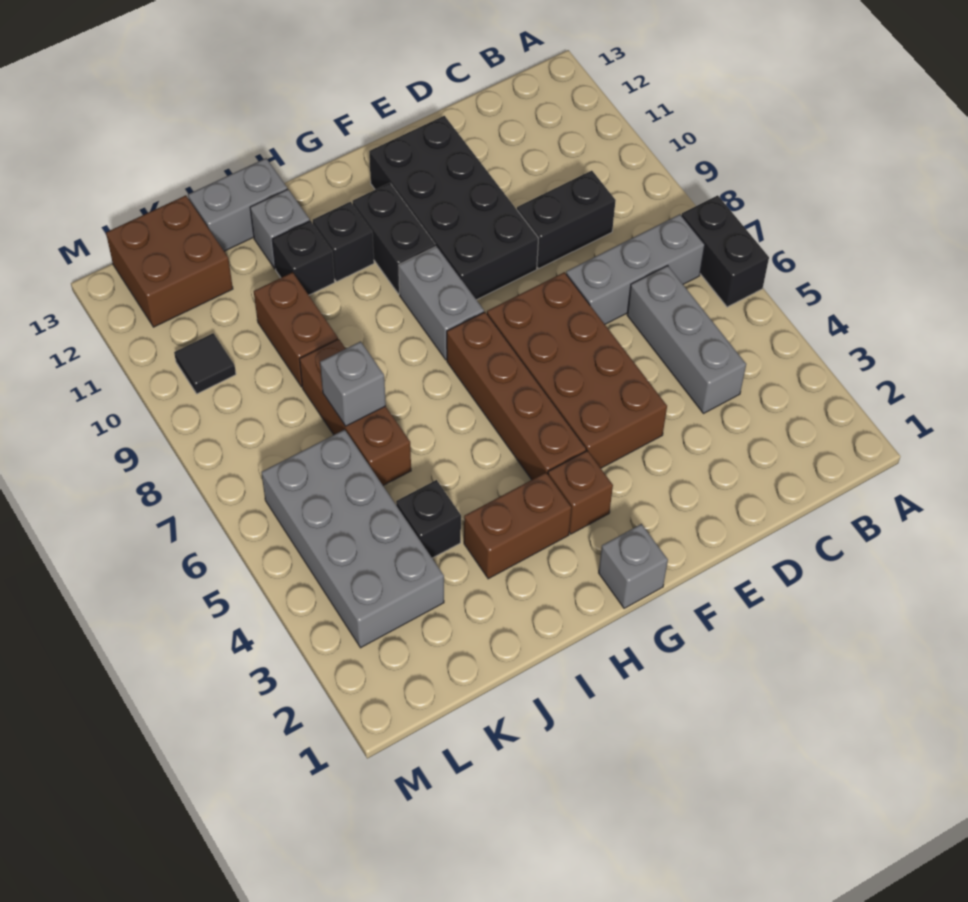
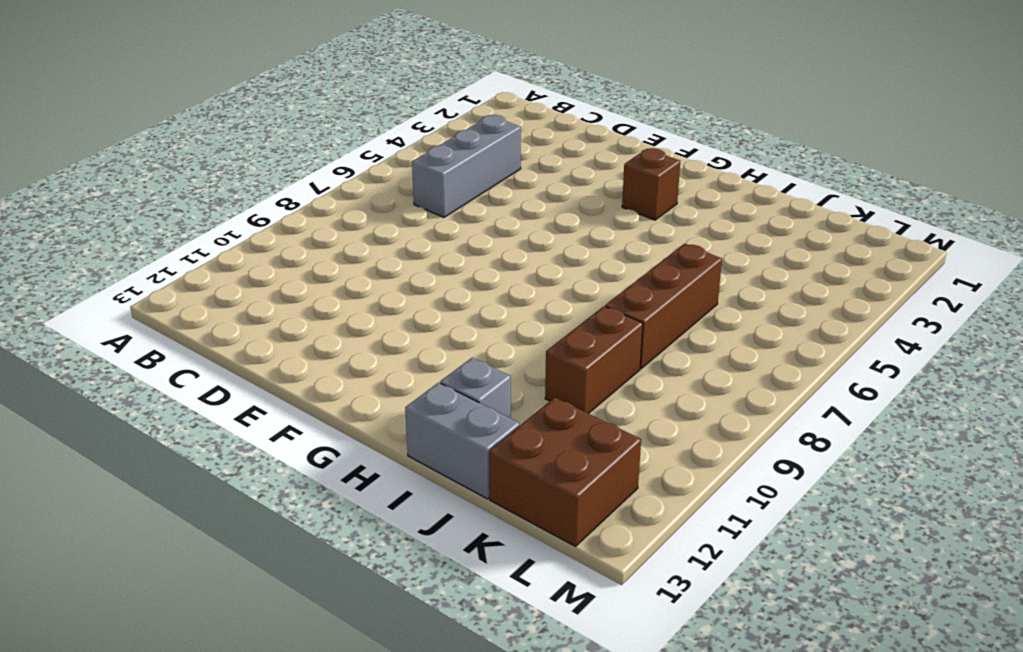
none -> black brick A6:A7 level 1
none -> grey brick B7:D7 level 1
none -> black brick C9:D9 level 1

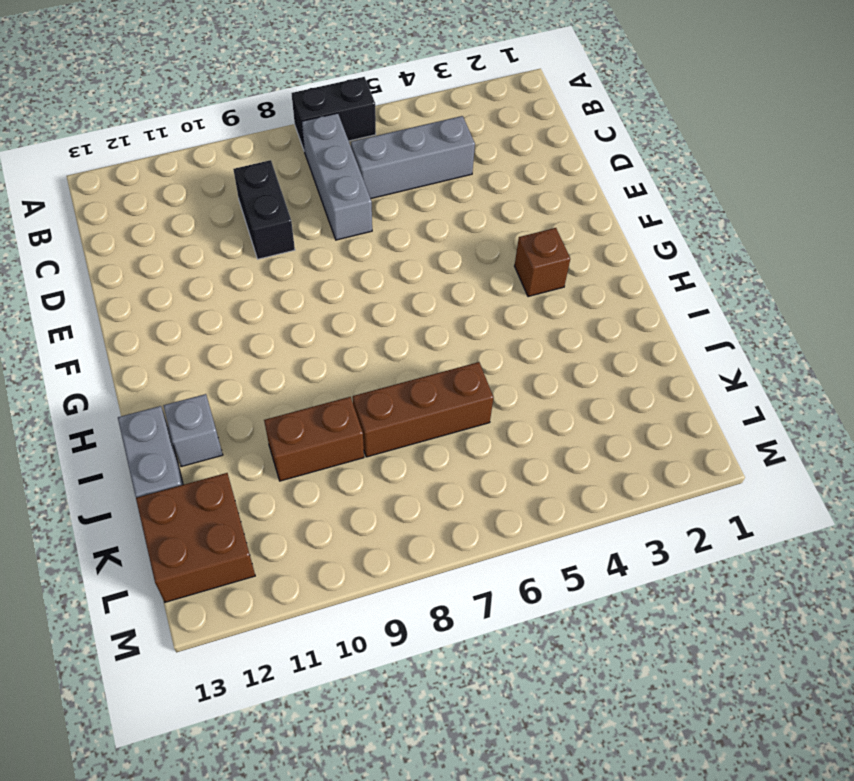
none -> brown brick E4:F7 level 1
none -> black brick E9:F12 level 1
none -> grey brick G1 level 1

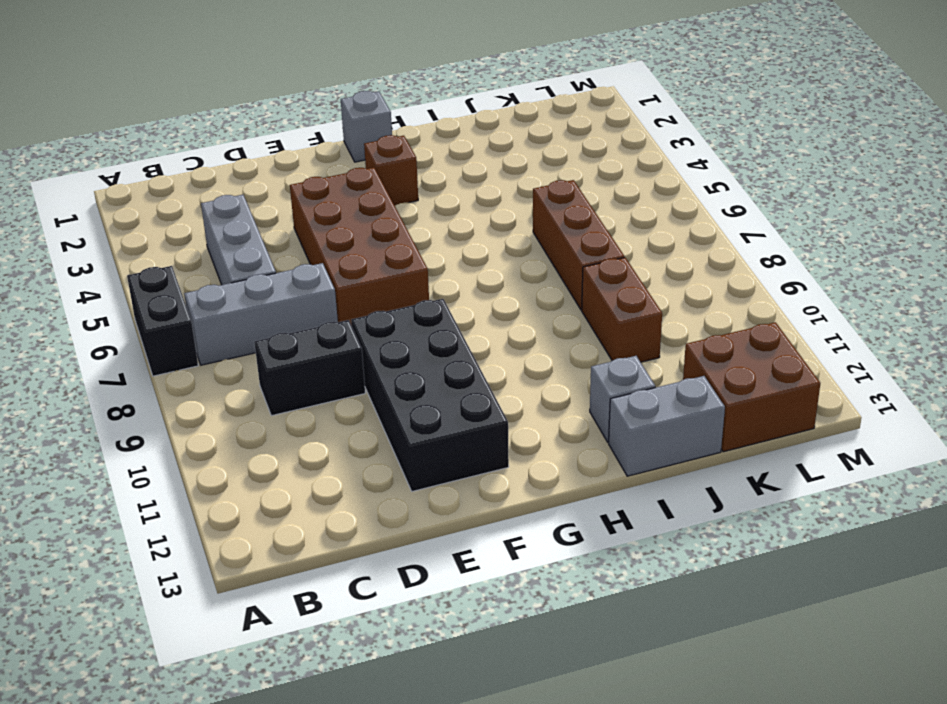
none -> brown brick G4:G7 level 1
none -> grey brick G8:G9 level 1
none -> black brick G10:G11 level 1

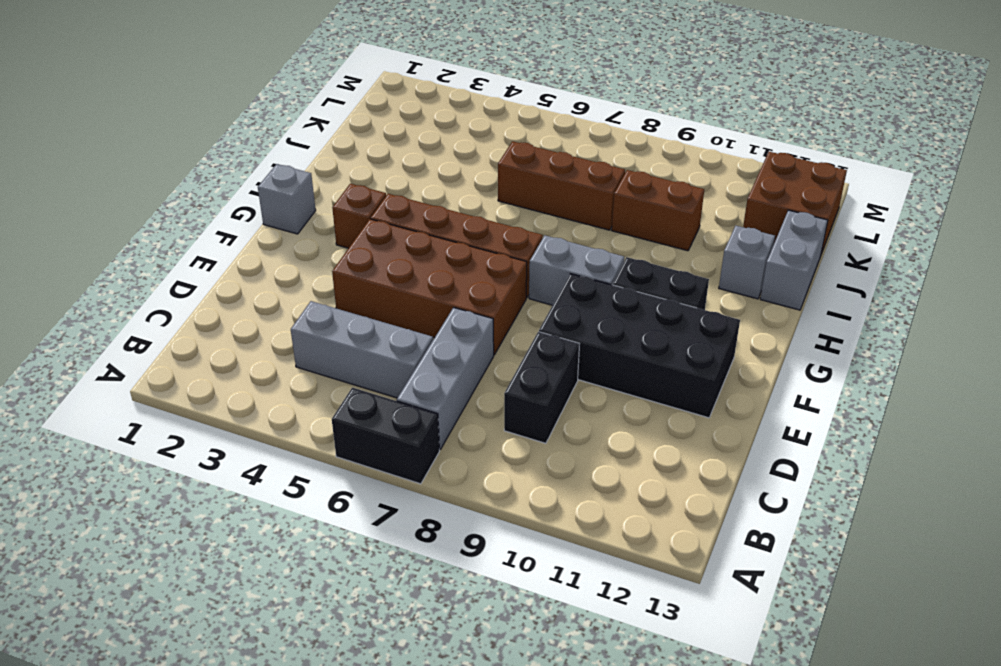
none -> brown brick H3:I3 level 1
none -> black brick H11 level 1
none -> black brick I11 level 1

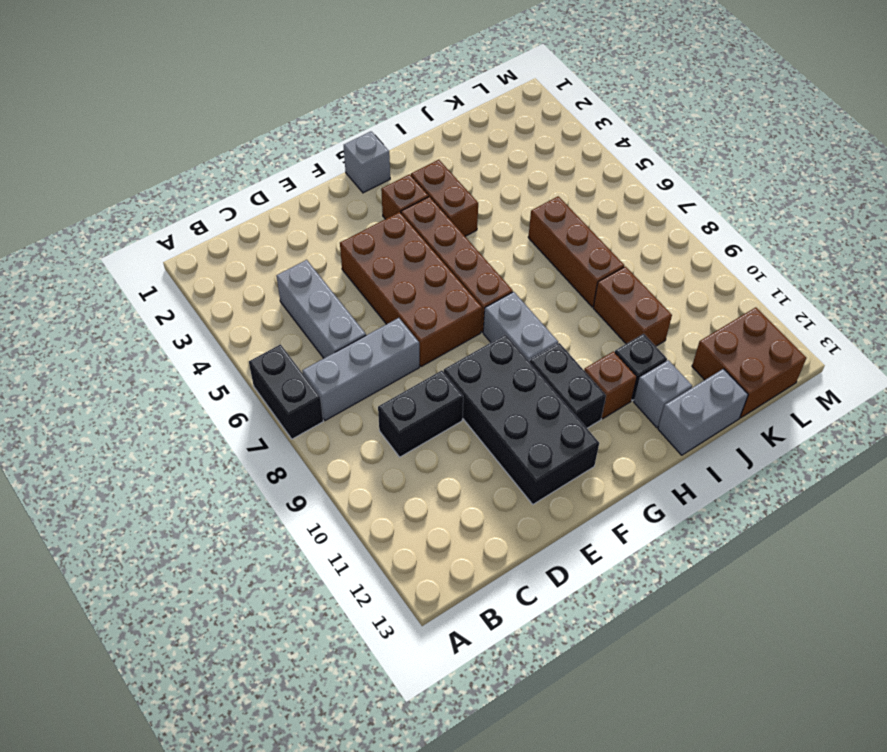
brown brick H3:H4 level 1 -> brown brick H3:I3 level 1
brown brick H11 level 1 -> black brick H11 level 1
none -> black brick J4 level 1
none -> grey brick K3:L6 level 1
none -> black tile L10 level 1

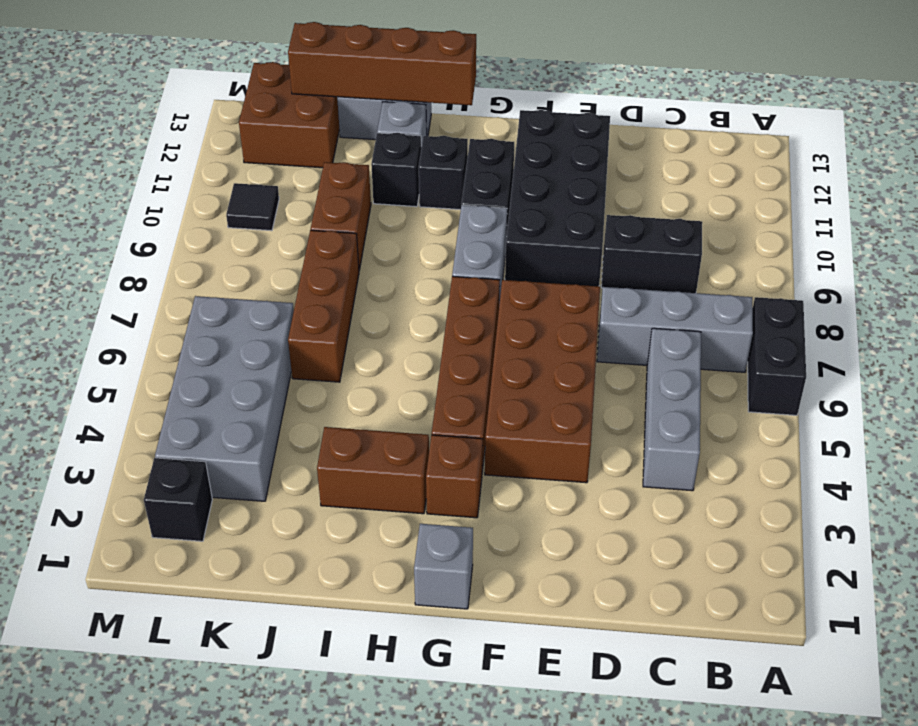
brown brick H13:K13 level 2 -> none
black brick L2 level 1 -> black brick J4 level 1
none -> grey brick J7 level 2

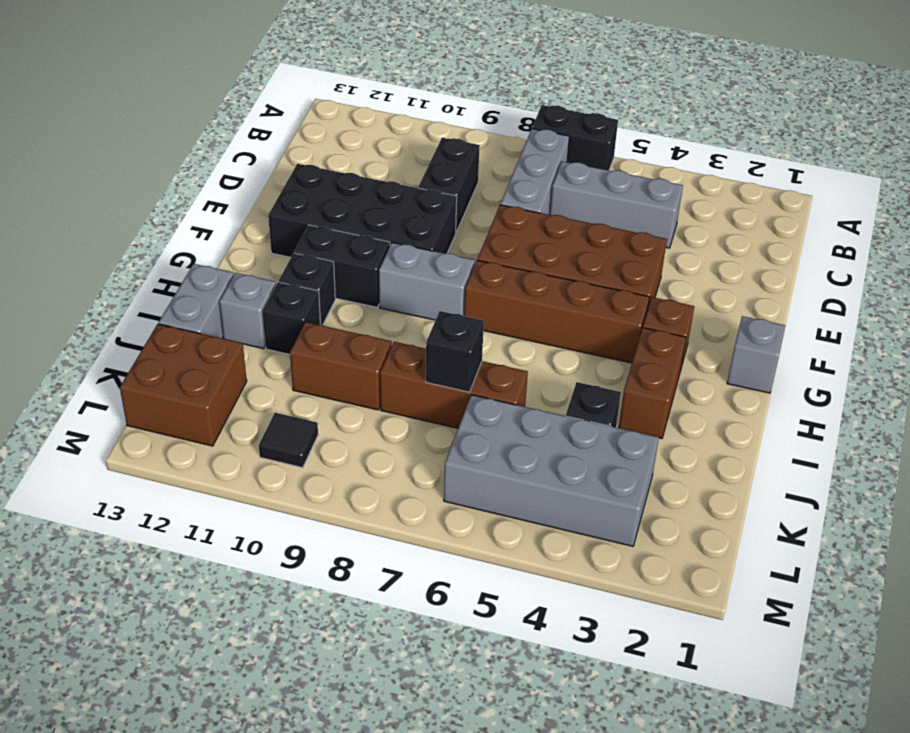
black brick J7 level 2 -> grey brick J7 level 2

